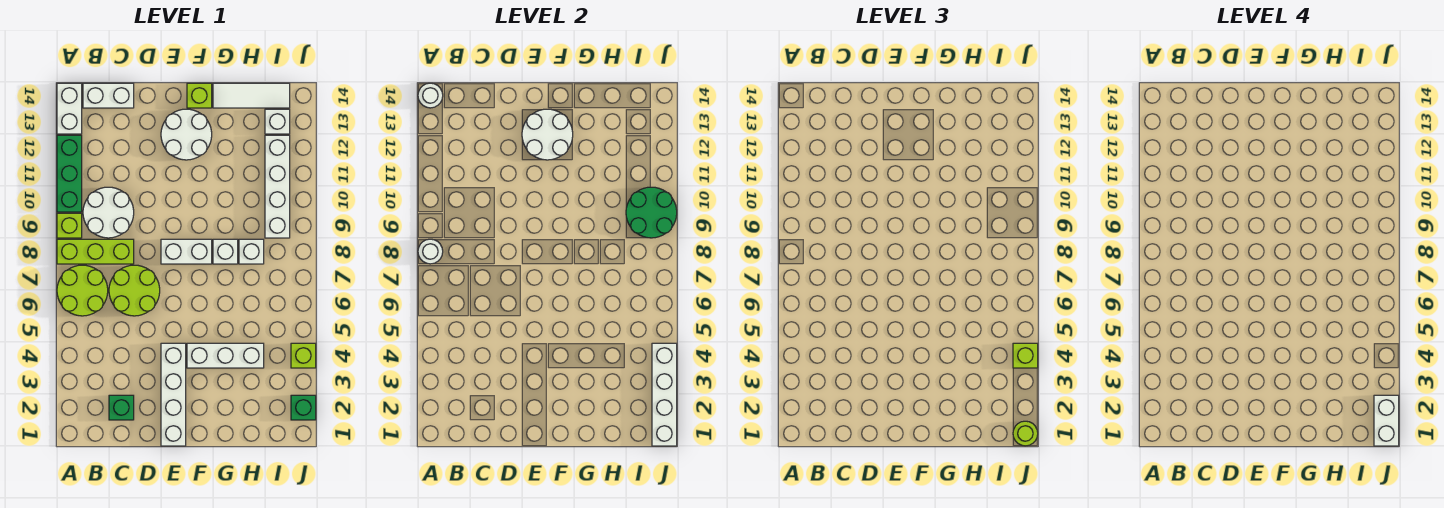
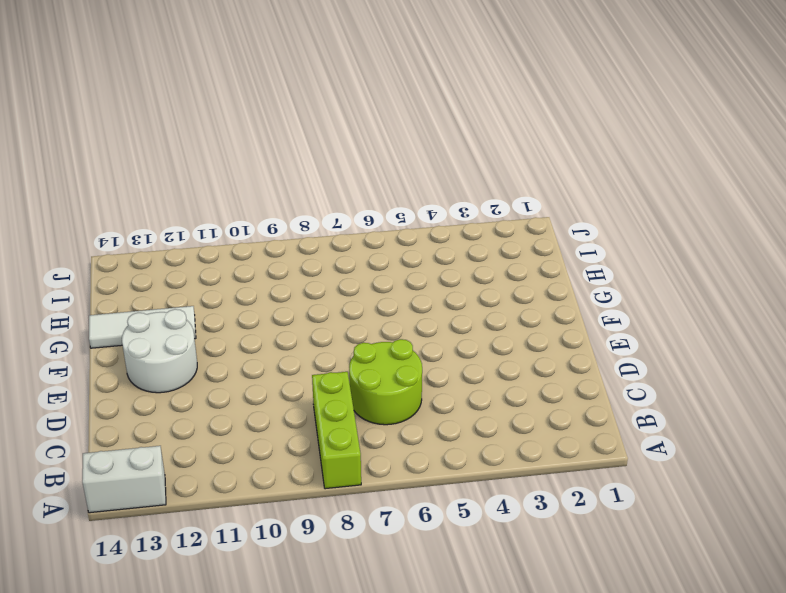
white tile G12:G14 level 1 -> white tile G14:I14 level 1
none -> lime round brick A6:B7 level 1
none -> lime brick A9 level 1
none -> green brick A10:A12 level 1

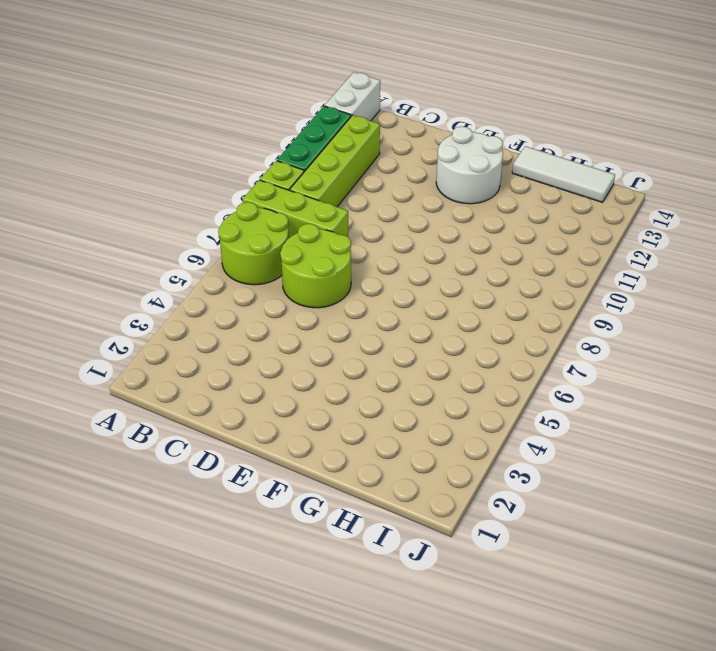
lime brick B9:B12 level 1 -> white round brick B9:C10 level 1
none -> white brick B14:C14 level 1
none -> green brick C2 level 1
none -> white brick E1:E4 level 1

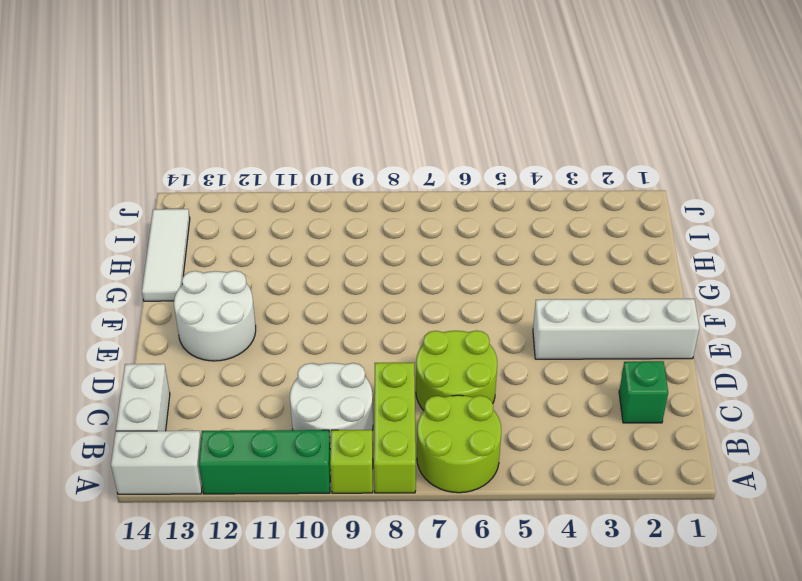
none -> white brick E8:F8 level 1
none -> white brick F4:H4 level 1
none -> lime brick F14 level 1

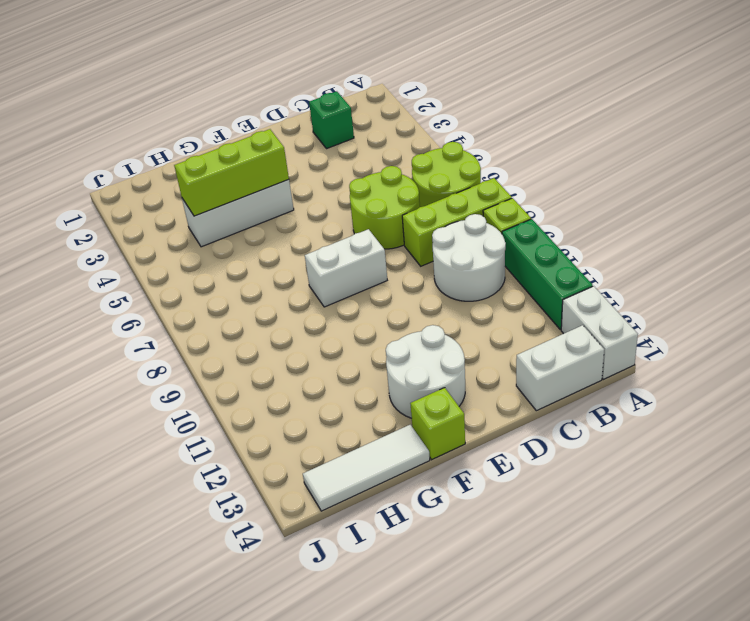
lime brick F4:H4 level 2 -> none
none -> white brick E1:E4 level 1
none -> white brick G8 level 1
none -> white brick H8 level 1

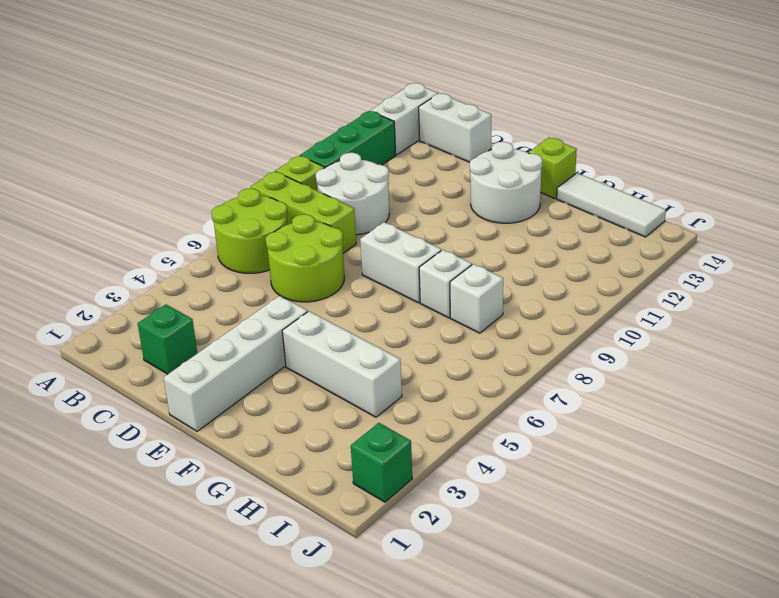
none -> white brick I9:I12 level 1
none -> white brick I13 level 1
none -> lime brick J4 level 1

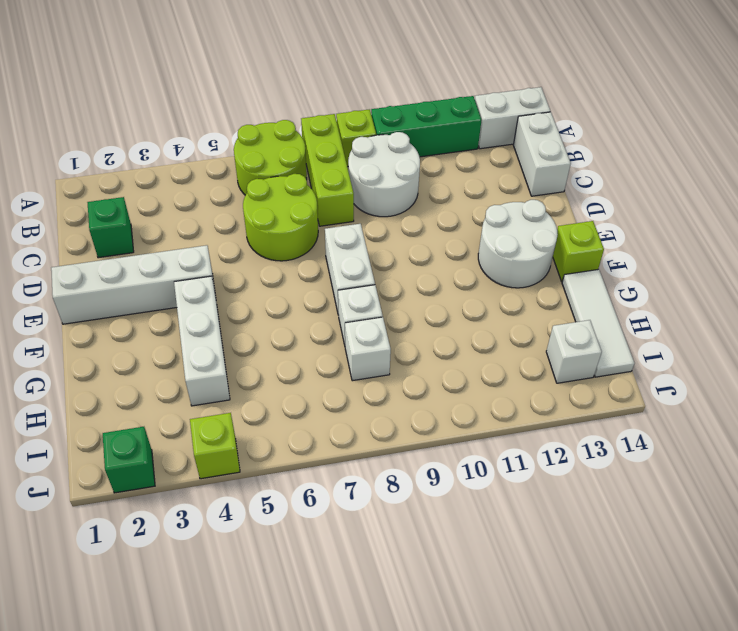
none -> white brick I9:I12 level 1
none -> white round brick A8 level 2
none -> white round brick A14 level 2

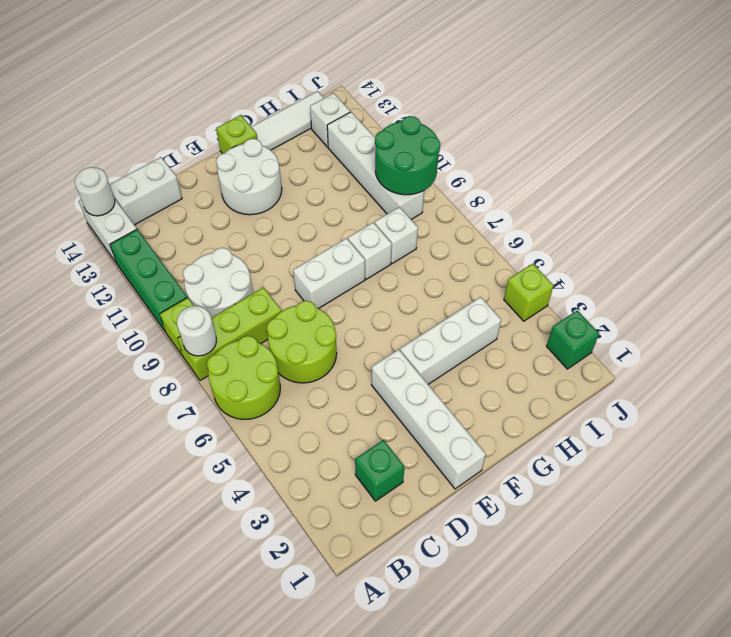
none -> white round brick E12:F13 level 2
none -> white brick J1:J4 level 2
none -> lime round brick J1 level 3

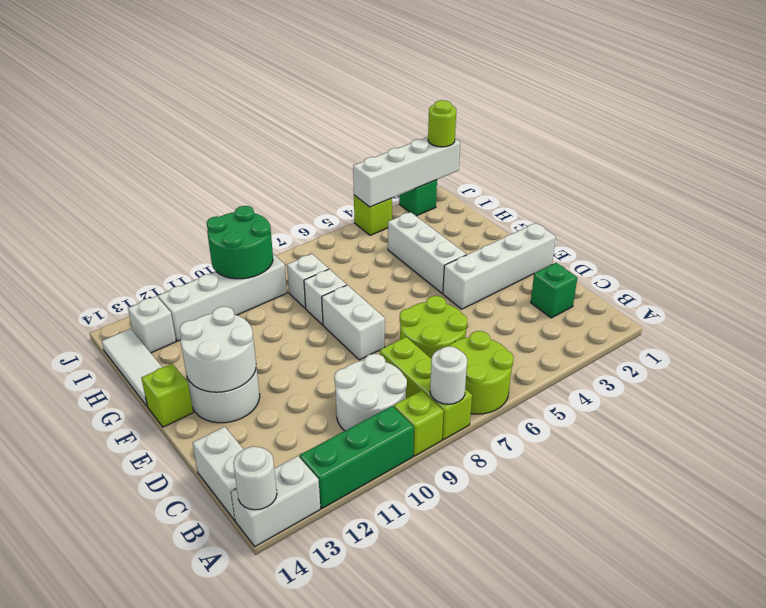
none -> lime brick J4 level 3
none -> white brick J1:J2 level 4

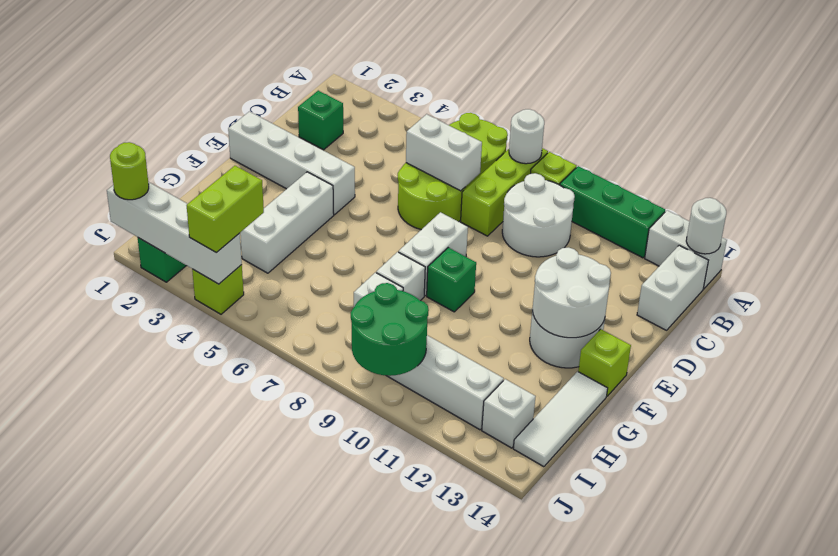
white brick C6:C7 level 2 -> white brick J1:J2 level 4
green brick F9 level 1 -> none
lime brick I4:J4 level 3 -> lime brick J4 level 3

